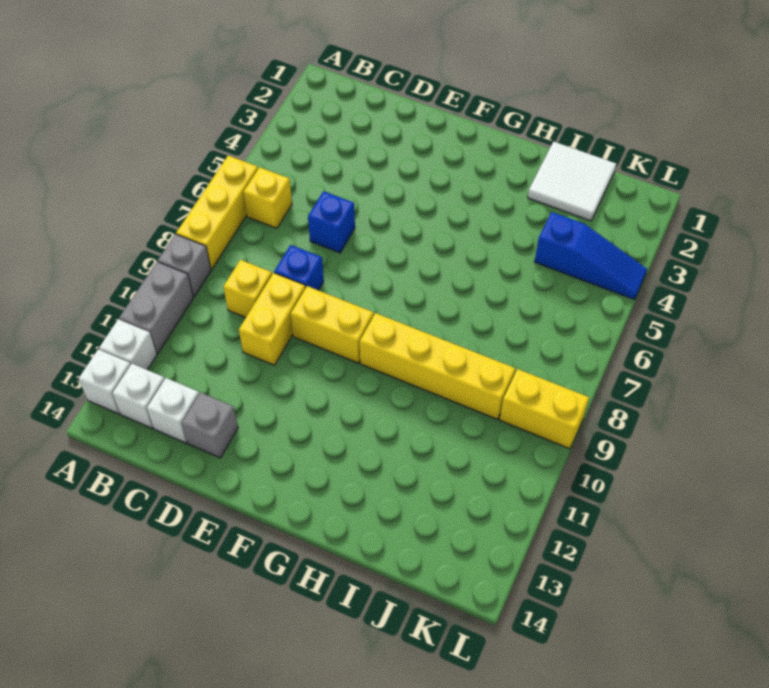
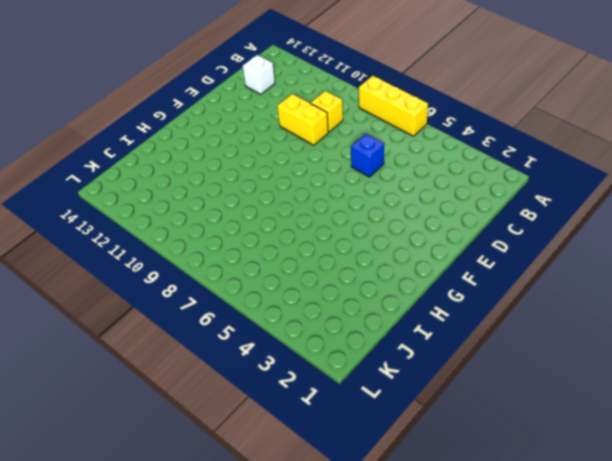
none -> grey brick A9 level 1
none -> grey brick A10:A11 level 1
none -> white brick A12 level 1

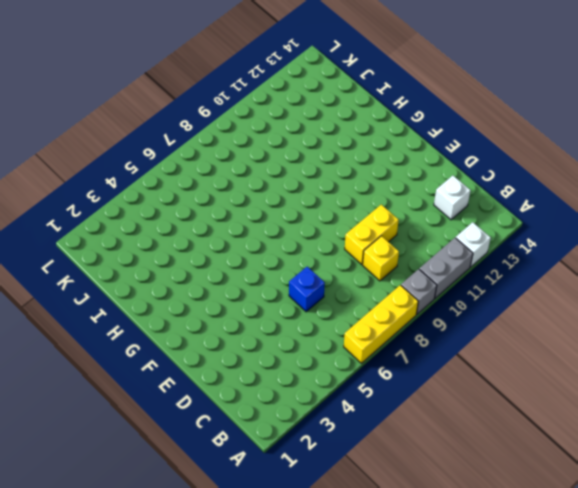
none -> white brick A13 level 1
none -> yellow brick B6 level 1
none -> white brick B13 level 1

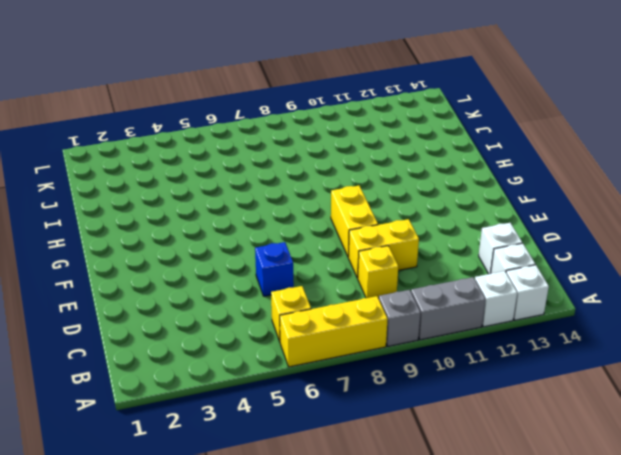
none -> blue brick D8 level 1
none -> grey brick D13 level 1
none -> yellow brick G9:J9 level 1

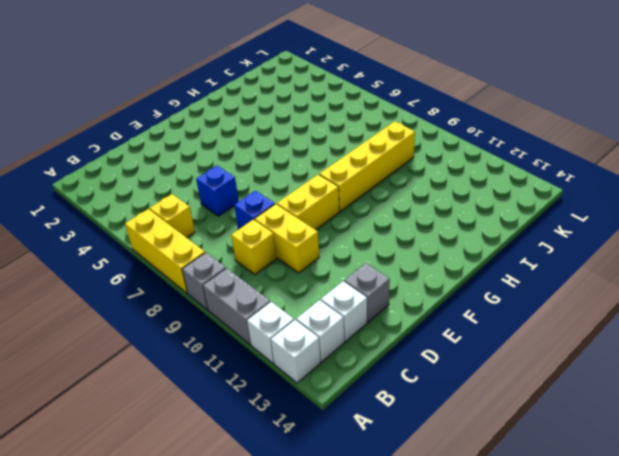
none -> white tile I1:J2 level 1
none -> blue slope J4:L4 level 1 top J
none -> yellow brick K9:L9 level 1

